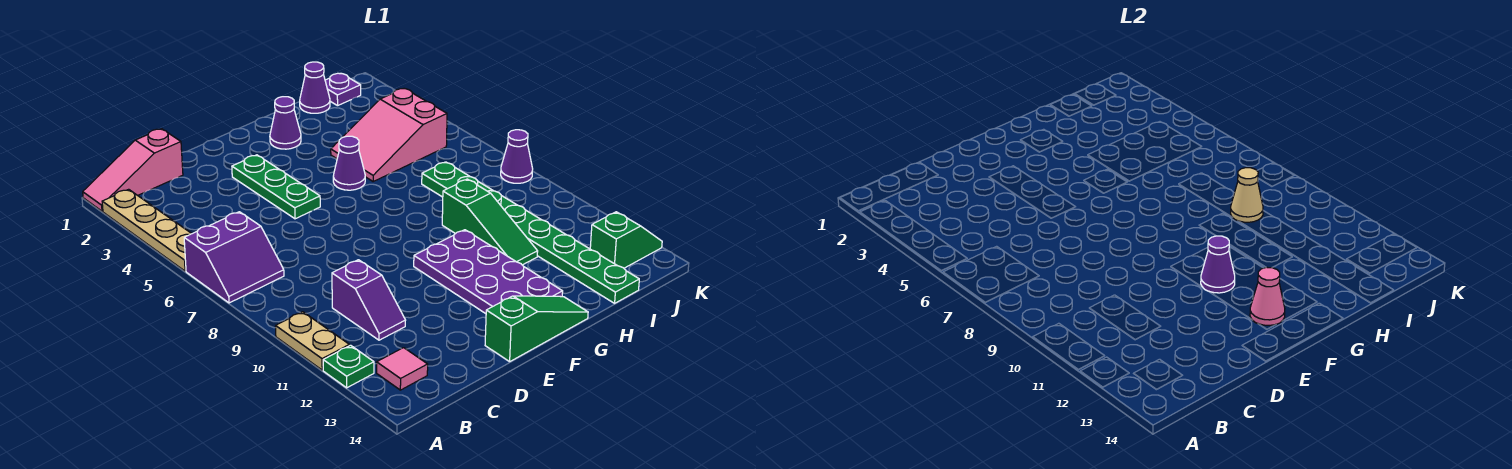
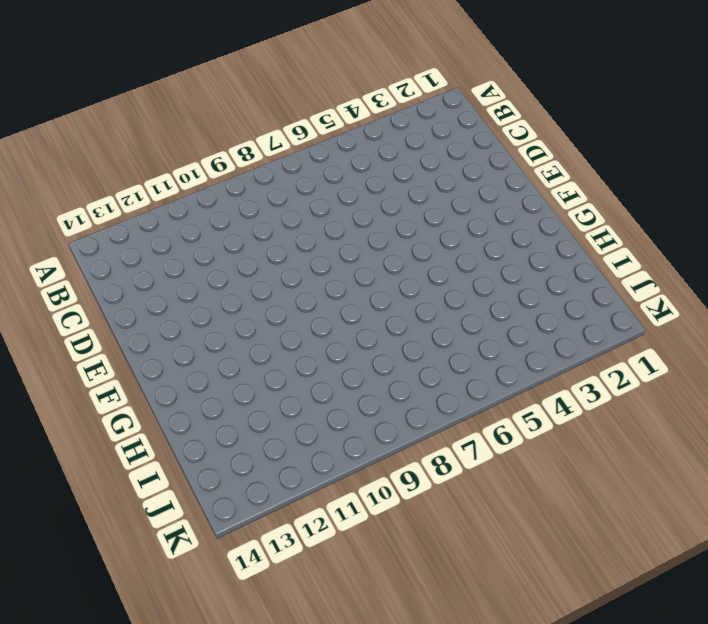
none -> pink slope A1:C1 level 1 top C
none -> tan plate A2:A5 level 1
none -> purple slope A6:B7 level 1 top 6

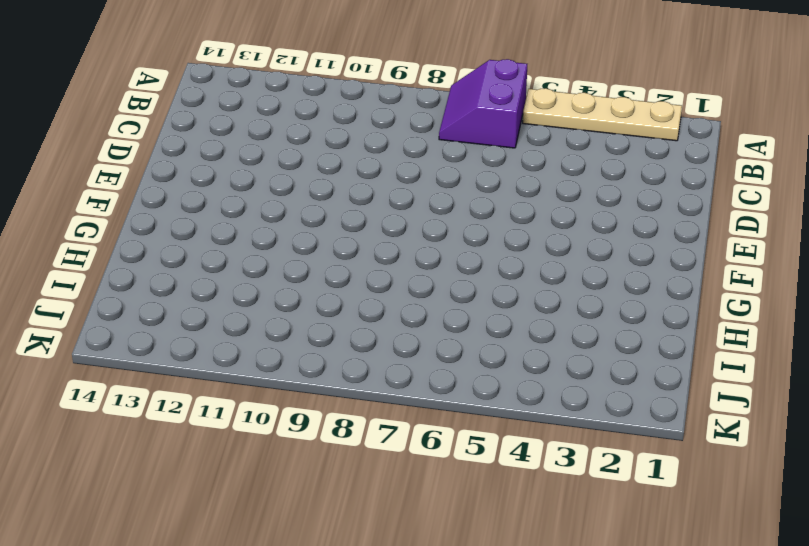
none -> pink slope A1:C1 level 1 top C
none -> tan plate A10:A11 level 1
none -> green plate A12 level 1

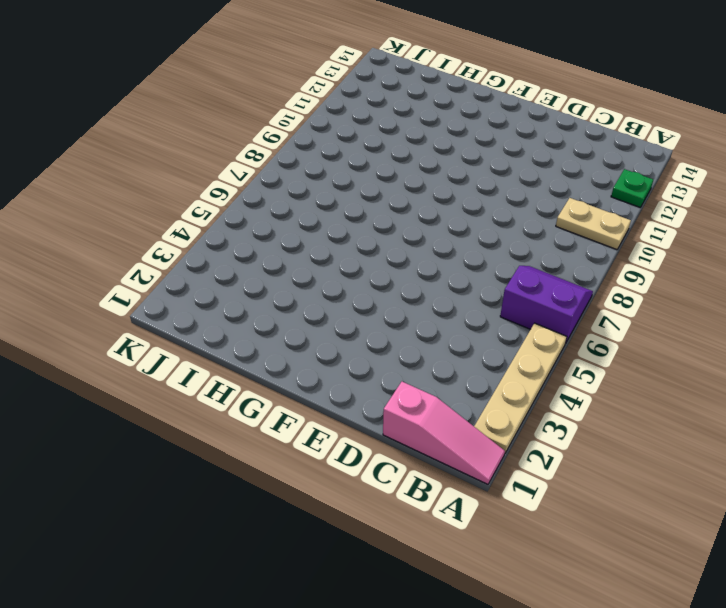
tan plate A10:B10 level 1 -> tan plate A10:A11 level 1
none -> pink tile B13 level 1
none -> purple slope C10:C11 level 1 top 10
none -> green plate E3:E5 level 1

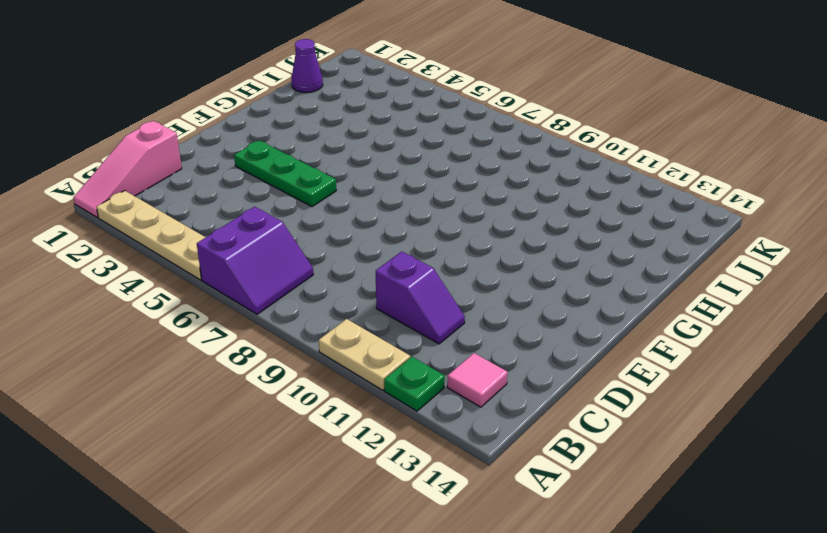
none -> green slope E14:G14 level 1 top E
none -> purple plate F10:G13 level 1
none -> purple cone G2 level 1

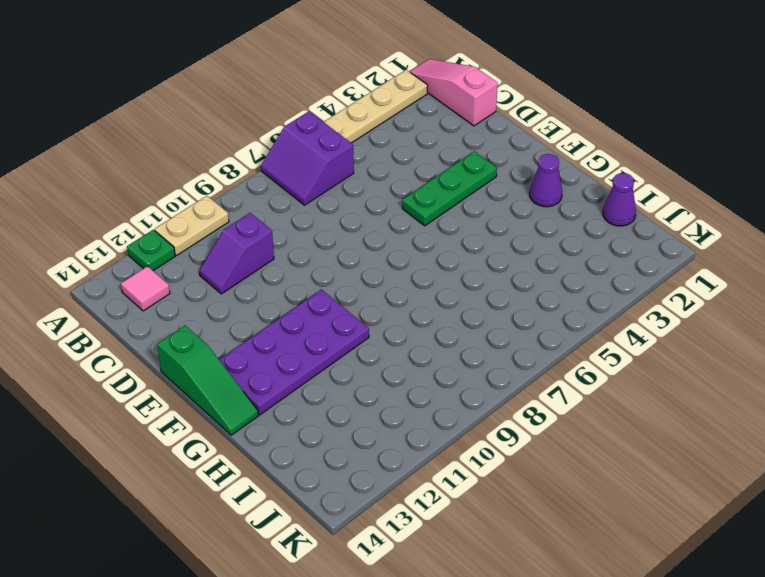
none -> purple cone G5 level 1
none -> pink slope H4:J5 level 1 top J
none -> green slope H9:H11 level 1 top 9

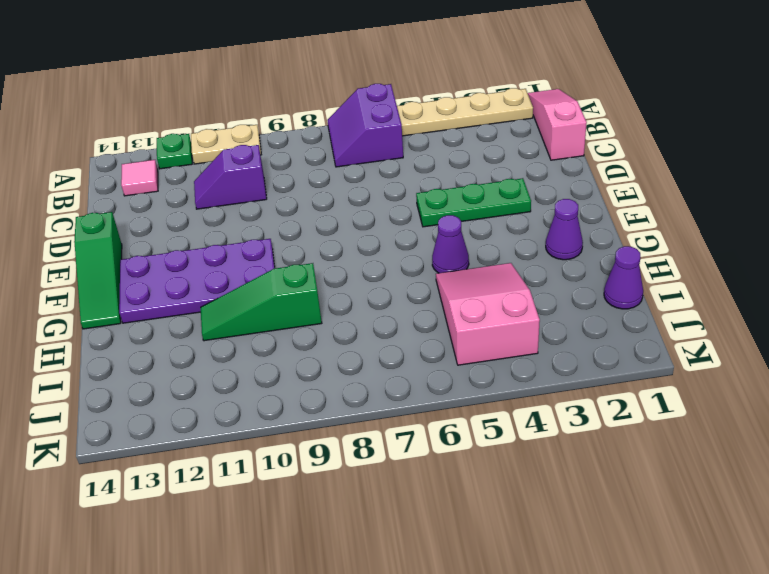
none -> green plate I7:I14 level 1
none -> purple plate J1 level 1
none -> green slope J13:K13 level 1 top J

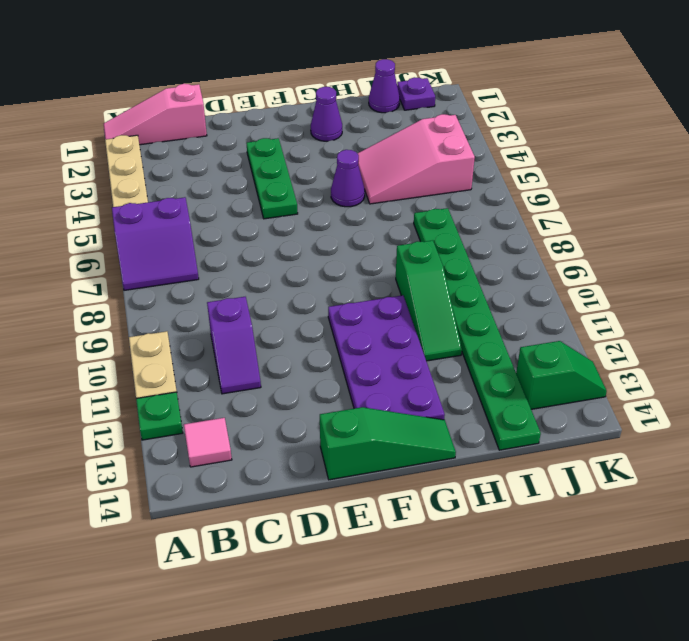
none -> purple cone K8 level 1
none -> purple cone F11 level 2
none -> pink cone F13 level 2

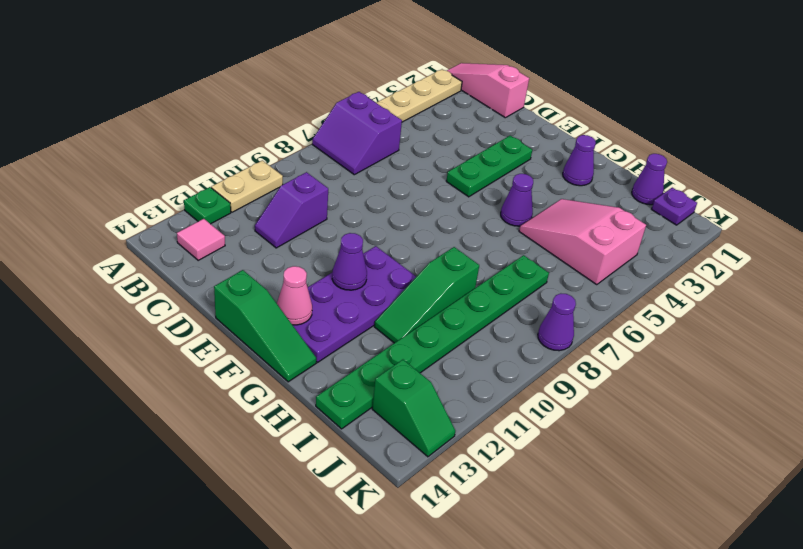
none -> tan cone I9 level 2

